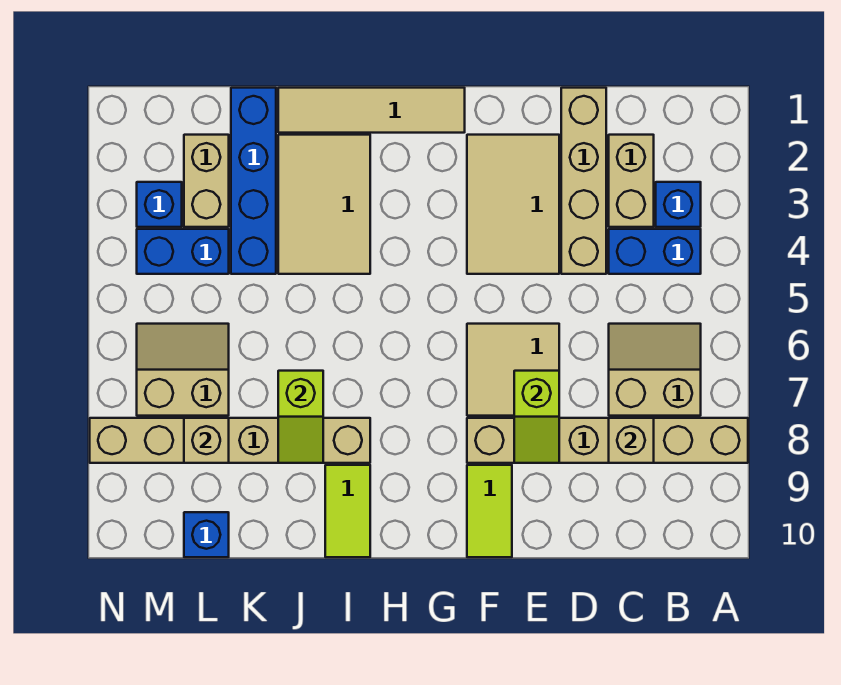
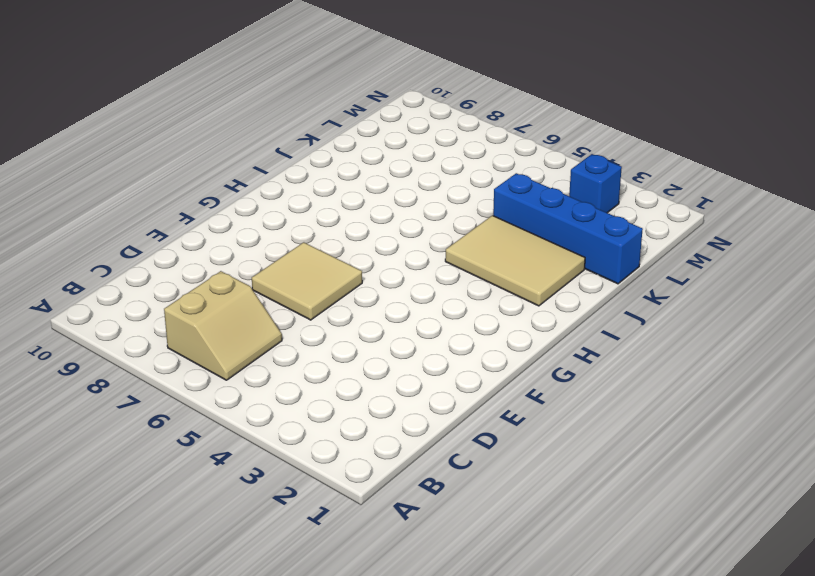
none -> tan brick A8:F8 level 1
none -> blue brick B3 level 1
none -> blue brick B4:C4 level 1

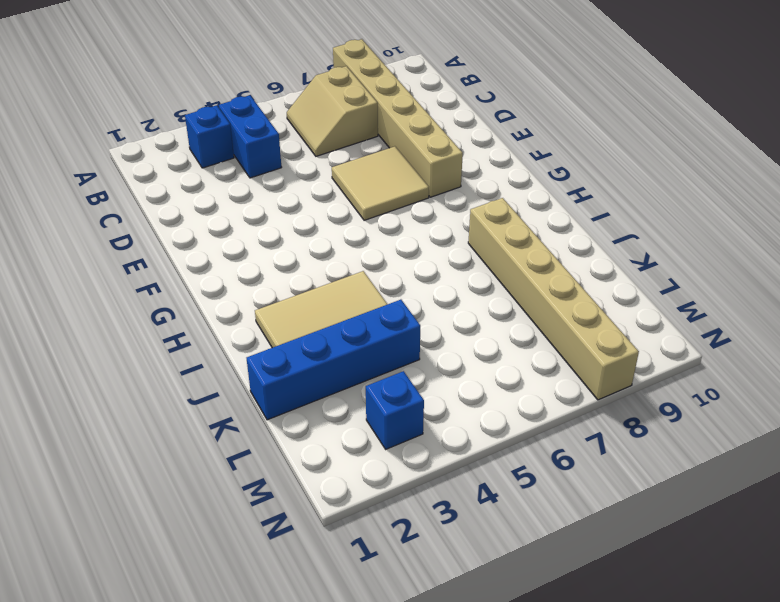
none -> tan brick C2:C3 level 1
none -> tan brick D1:D4 level 1
none -> tan tile E2:F4 level 1

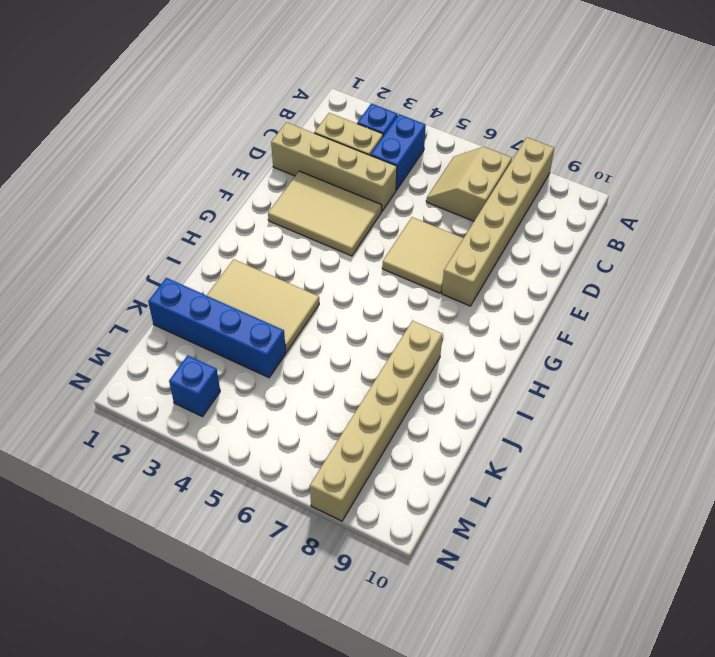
none -> lime tile F9:F10 level 1
none -> tan tile G1:J1 level 1
none -> lime tile I9:I10 level 1

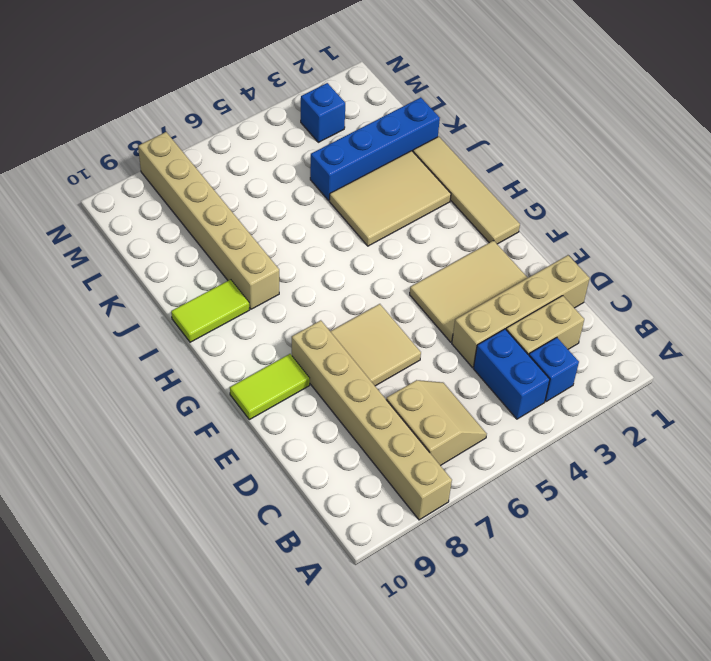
none -> tan brick L2:L3 level 1
none -> blue brick L4:M4 level 1
none -> tan slope L6:M7 level 1 top 7

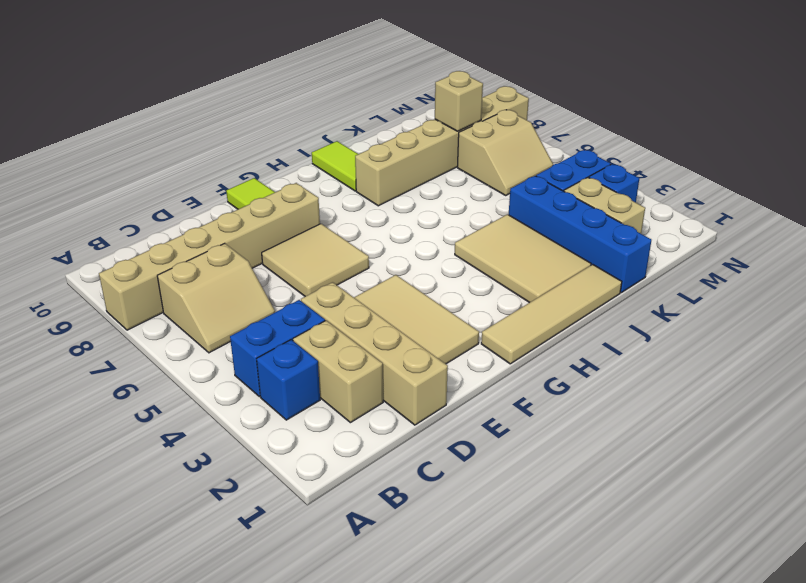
none -> blue brick L10 level 1
none -> tan brick C8 level 2
none -> lime slope E7:E8 level 2 top 7

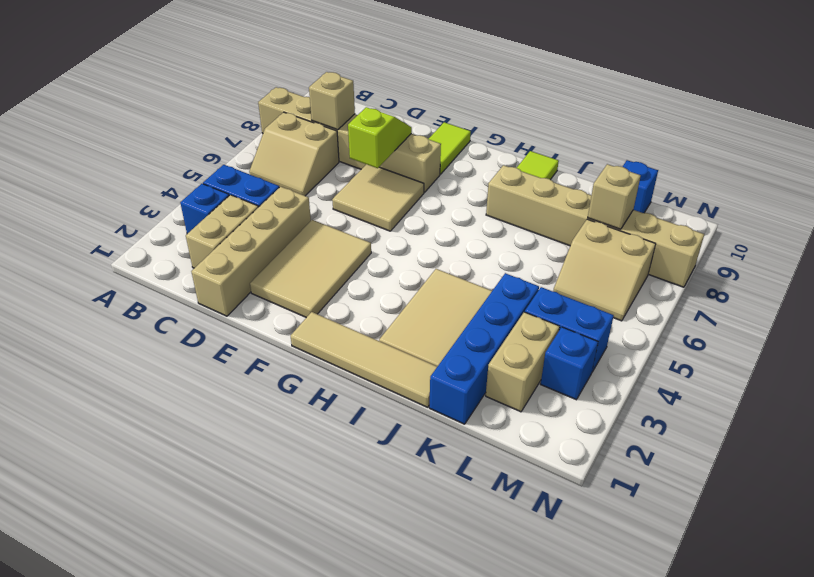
none -> lime slope J7:J8 level 2 top 7

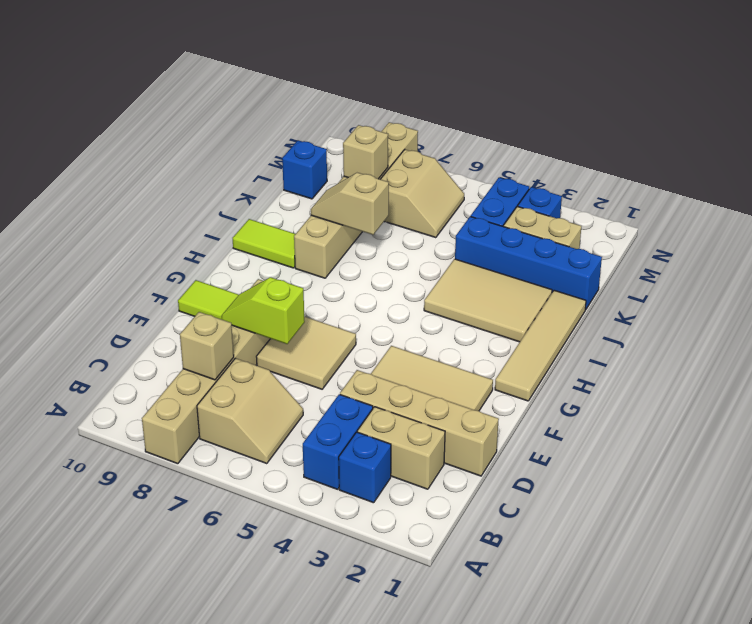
tan slope J7:J8 level 2 top 7 -> lime slope J7:J8 level 2 top 7

